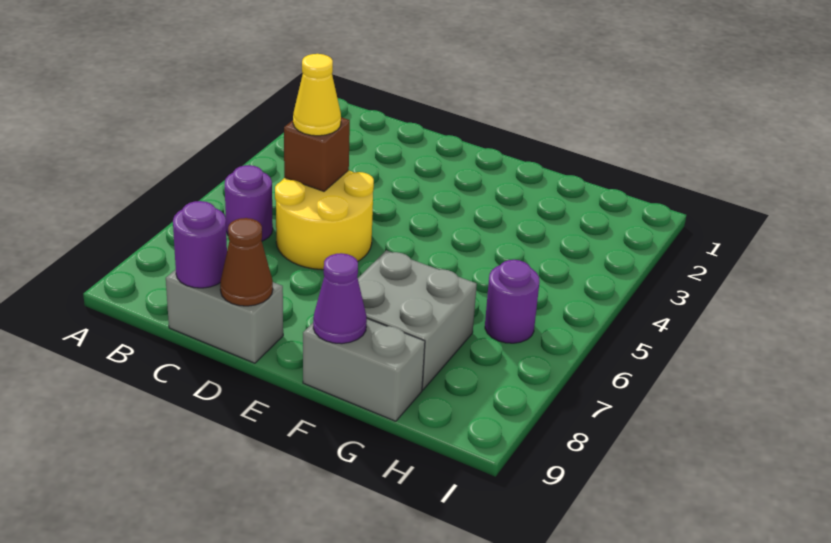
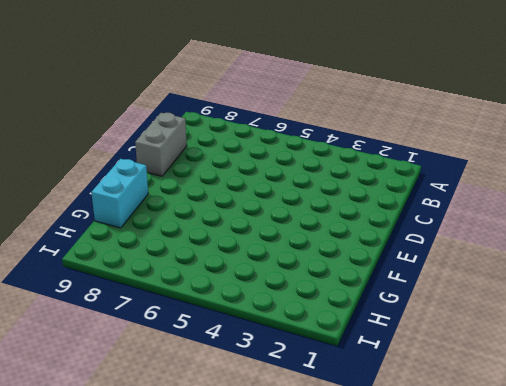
cyan brick F9:G9 level 1 -> grey brick F9:G9 level 1
none -> purple round brick B6 level 1
none -> yellow round brick C5:D6 level 1

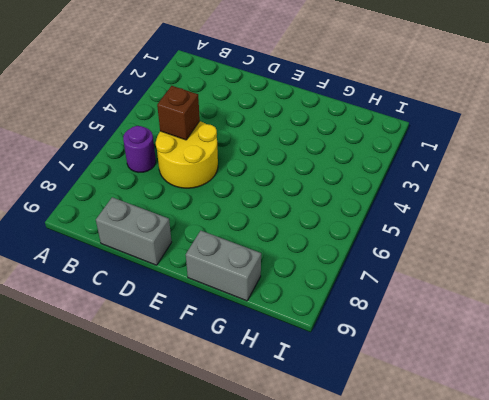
none -> grey brick F7:G8 level 1
none -> purple round brick H6 level 1

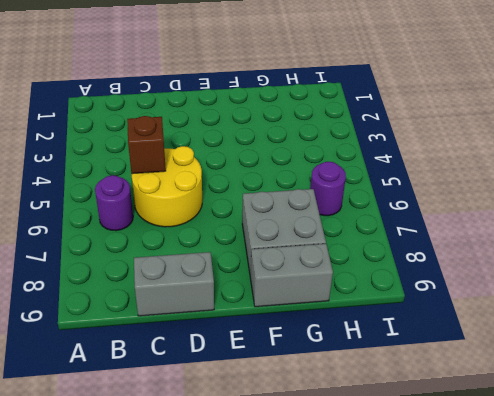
none -> purple round brick C9 level 2
none -> brown cone D9 level 2

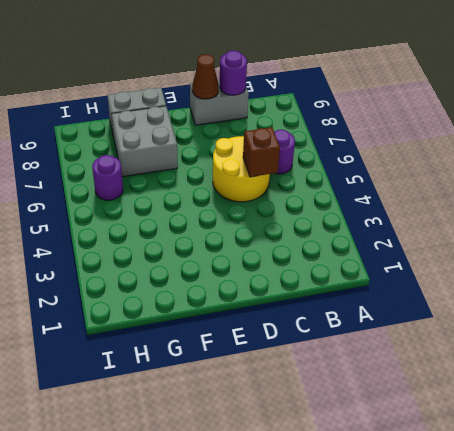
none -> purple cone F9 level 2
none -> yellow cone C5 level 3

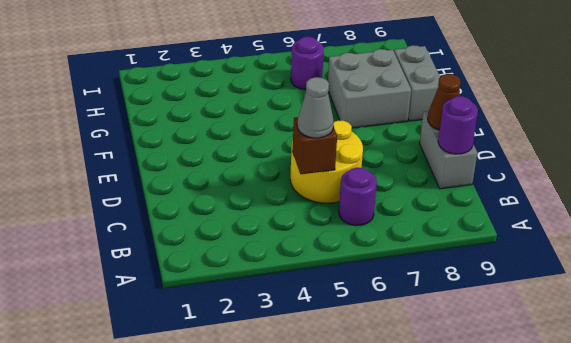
grey cone C5 level 3 -> yellow cone C5 level 3
none -> purple cone F9 level 2

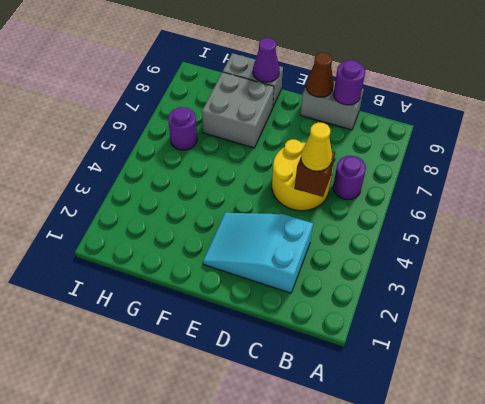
cyan slope C2:E3 level 1 top C -> none

